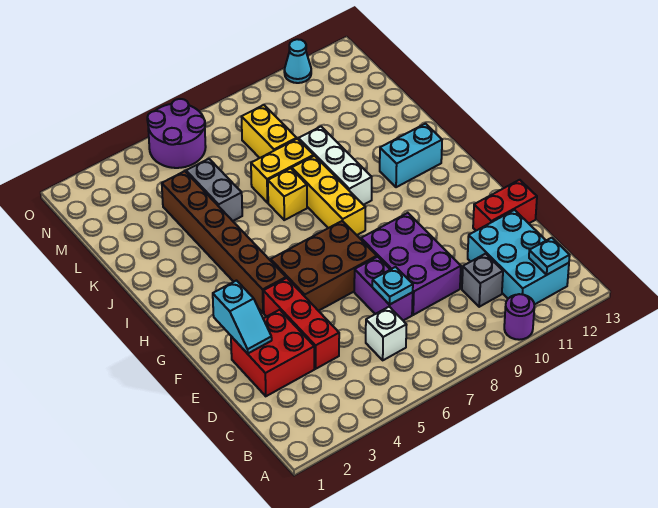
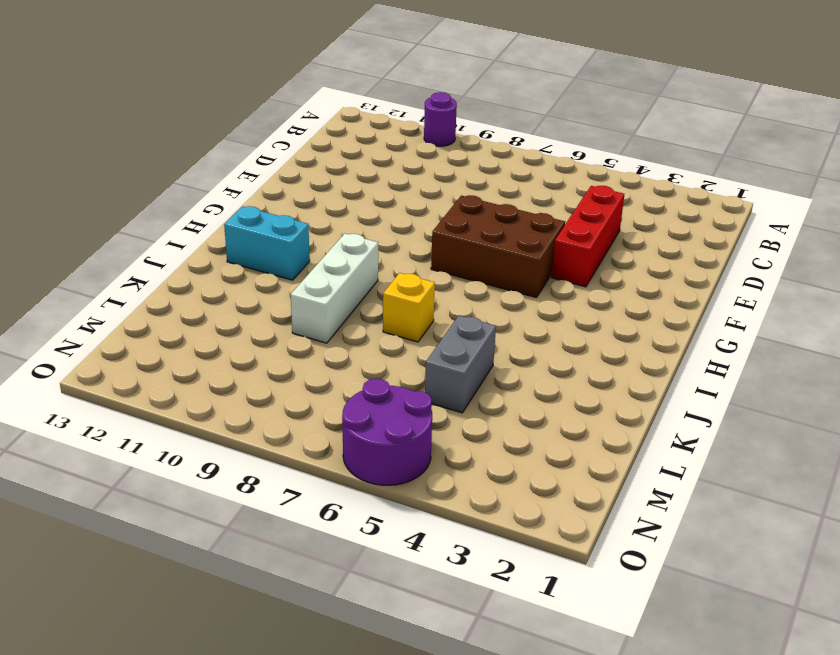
none -> cyan brick B11:D12 level 1
none -> white brick C6 level 1
none -> grey brick C10 level 1

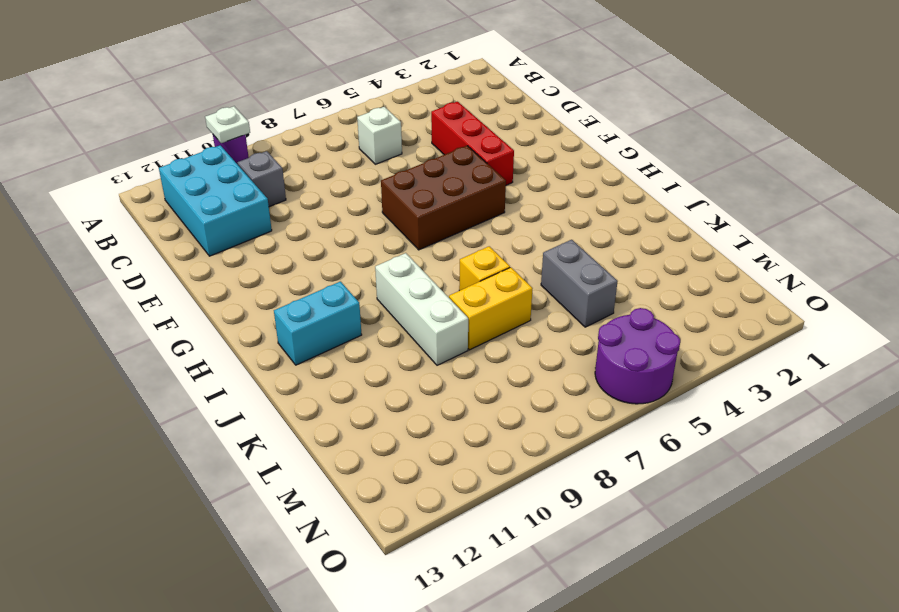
white plate A10 level 2 -> none
none -> red brick D2:E3 level 1
none -> purple brick D7:E7 level 1
none -> purple brick D8:F9 level 1

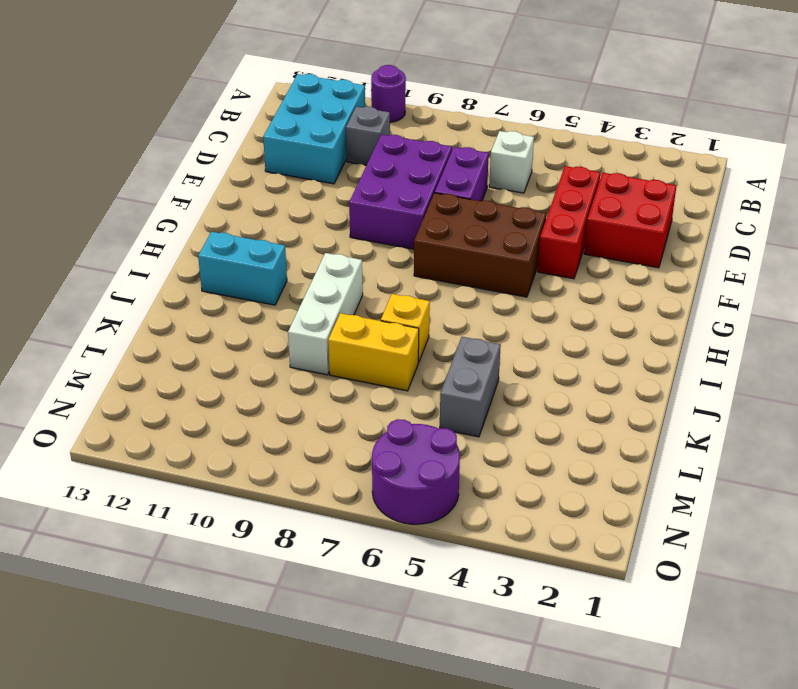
none -> red brick E12:E13 level 1
none -> brown brick G4:L4 level 1
none -> yellow brick H8:J8 level 1

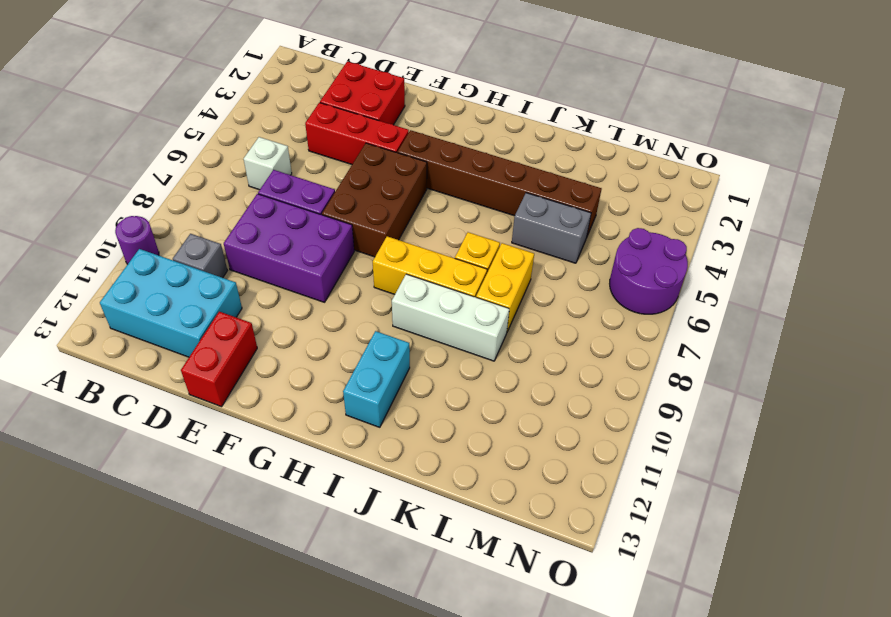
none -> yellow brick L8:M8 level 1
none -> cyan cone O11 level 1
none -> cyan plate B12 level 2

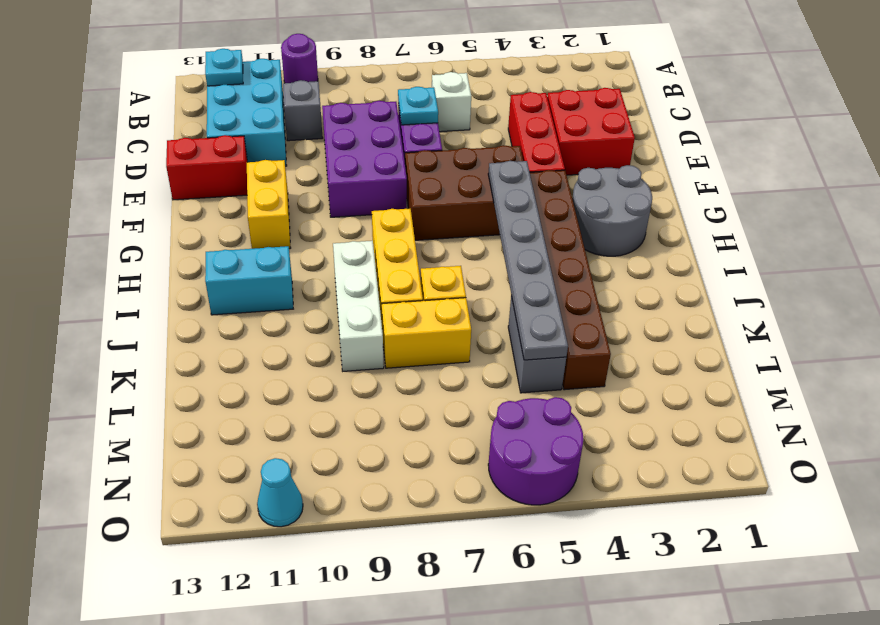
yellow brick F11:G11 level 1 -> yellow brick L8:M8 level 1
grey round brick G2:H3 level 1 -> none
grey plate G5:L5 level 2 -> none
none -> cyan slope E2:F2 level 2 top F

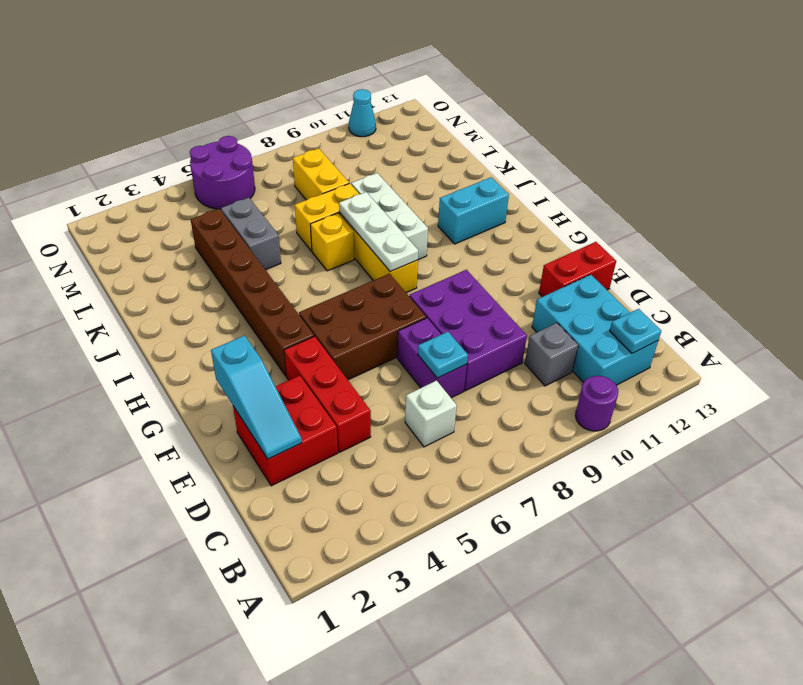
cyan slope D2:F2 level 2 top F -> cyan slope E2:F2 level 2 top F
white plate H8:J8 level 2 -> none

